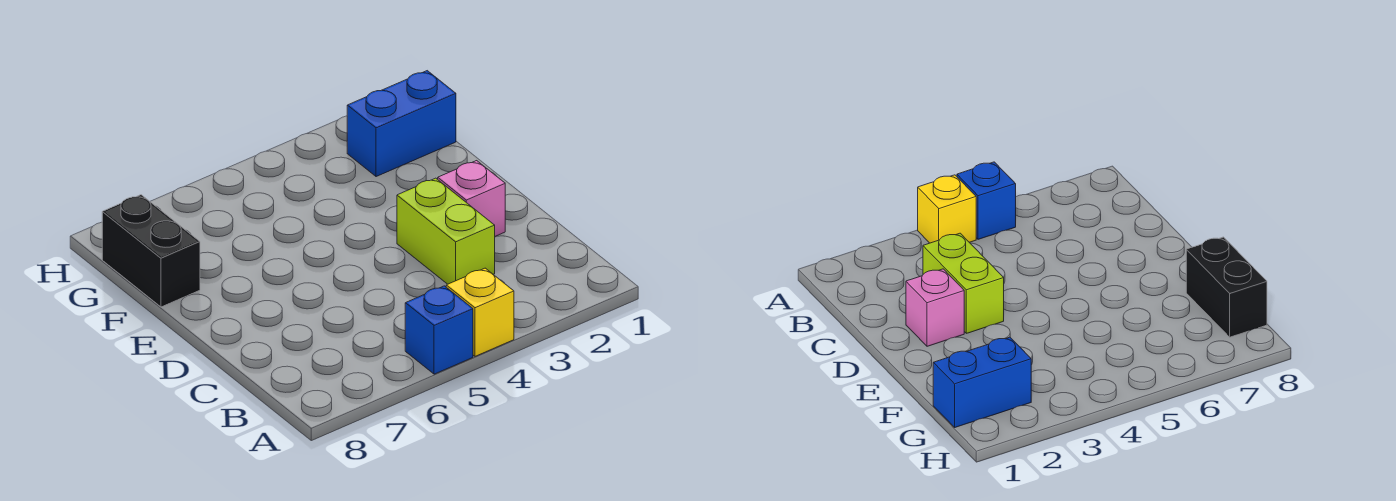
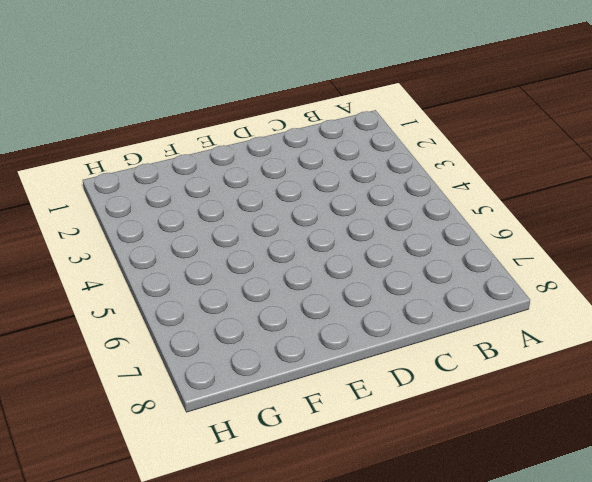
none -> yellow brick A4 level 1
none -> blue brick A5 level 1

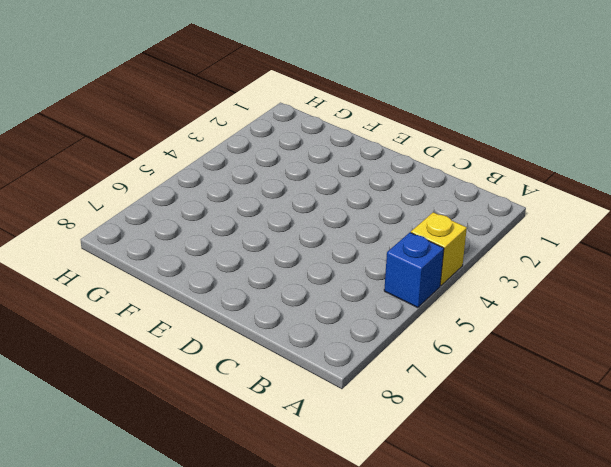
none -> lime brick C3:D3 level 1
none -> pink brick D2 level 1

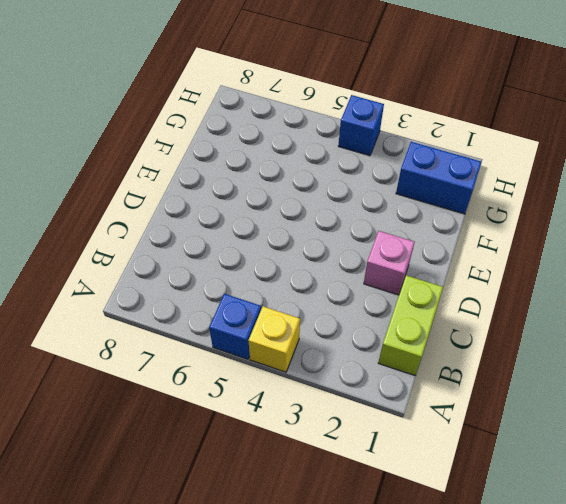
lime brick B1:C1 level 1 -> lime brick C3:D3 level 1
blue brick H4 level 1 -> none
none -> black brick F8:G8 level 1

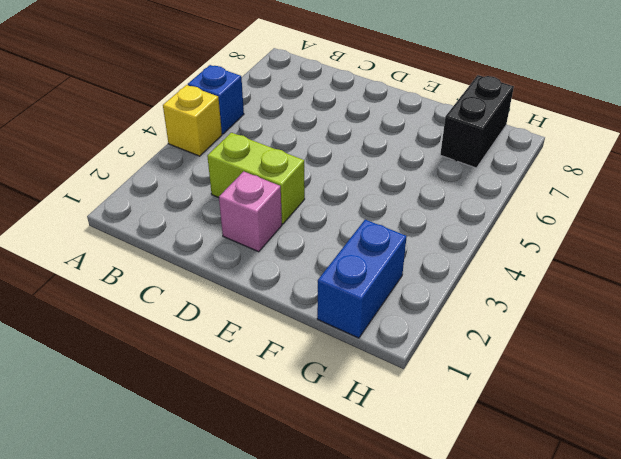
black brick G7:G8 level 1 -> black brick F8:G8 level 1

